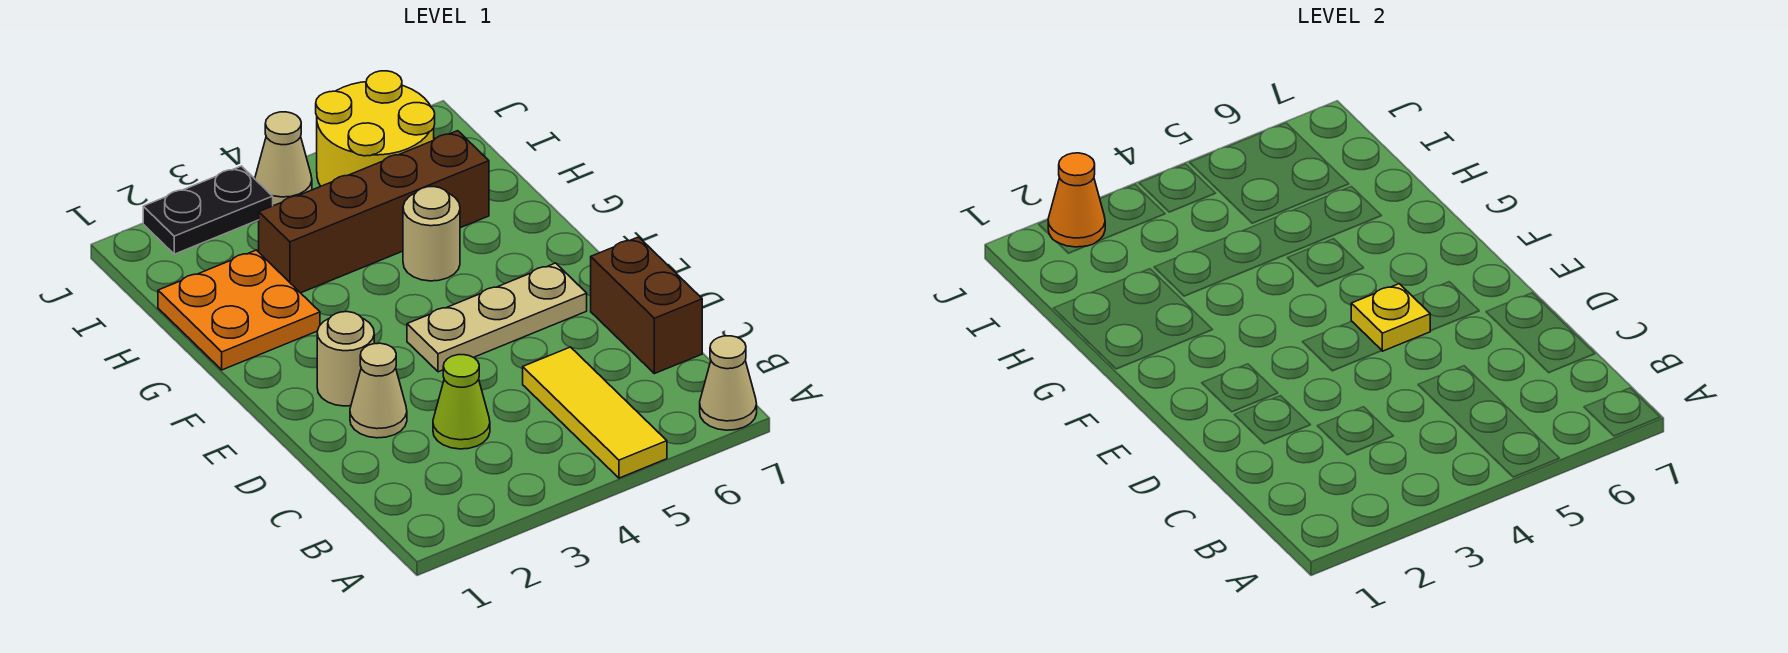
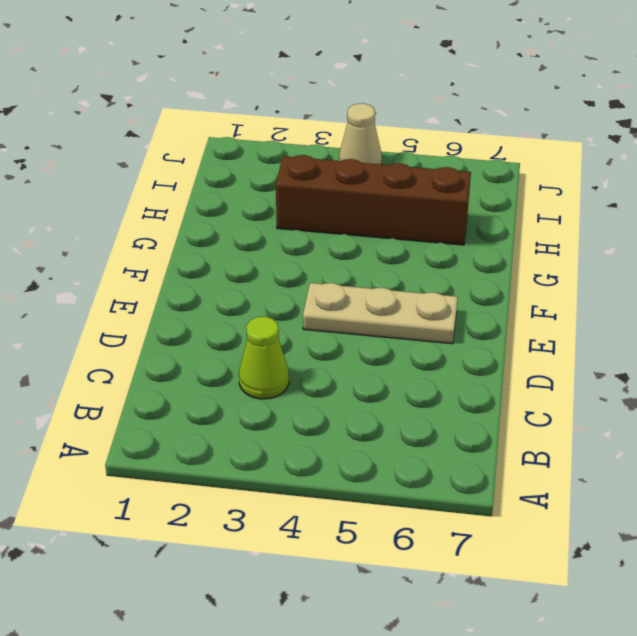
none -> yellow tile A5:C5 level 1
none -> tan cone A7 level 1
none -> brown brick C7:D7 level 1

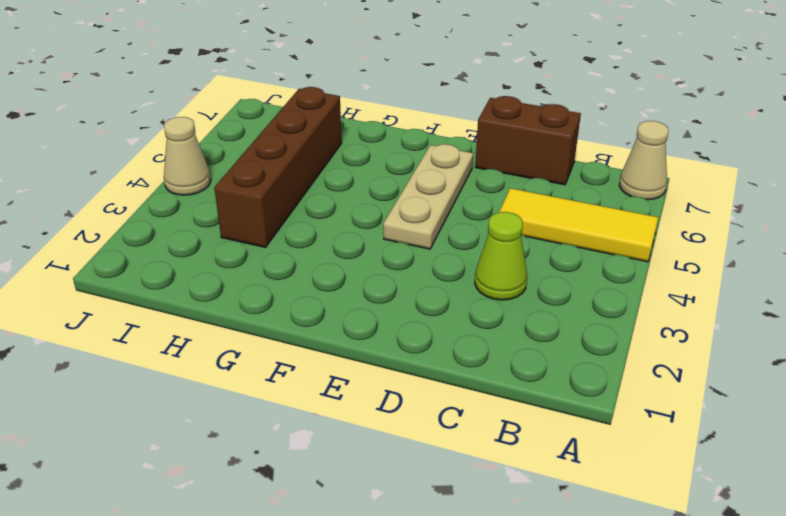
none -> tan cone D2 level 1
none -> tan round brick E2 level 1
none -> orange plate G1:H2 level 1

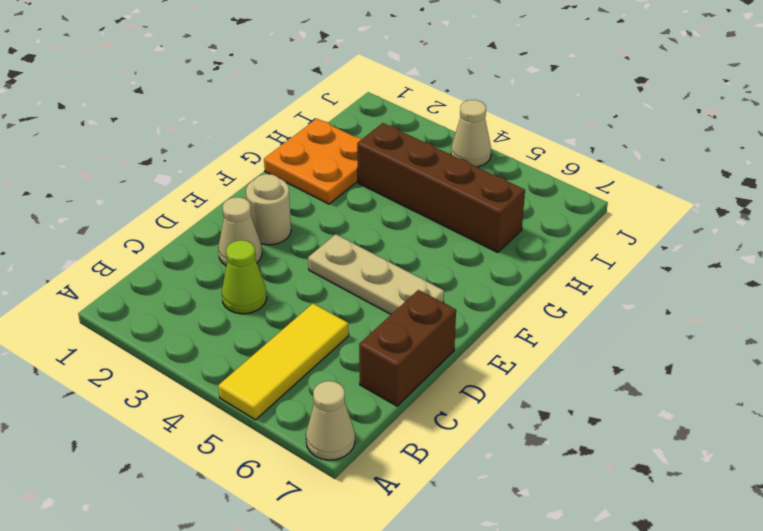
none -> tan round brick G5 level 1
none -> yellow round brick I5:J6 level 1
none -> black plate J2:J3 level 1

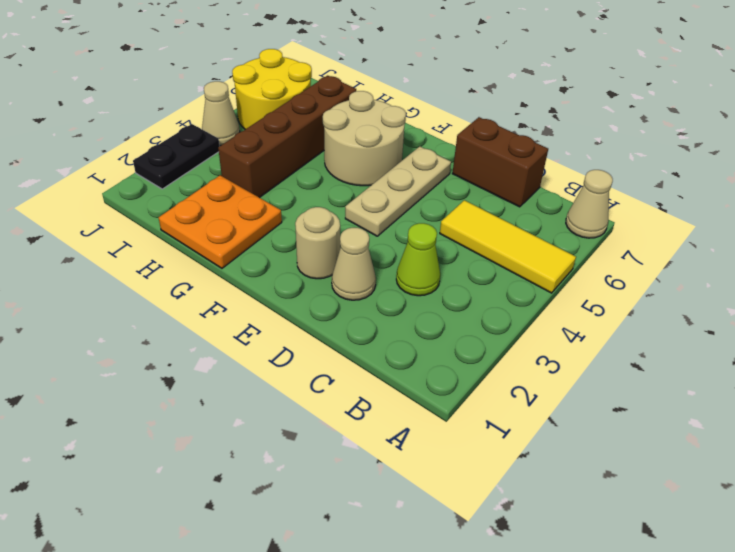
tan round brick F5:G6 level 1 -> tan round brick G5 level 1
none -> yellow plate E5 level 2
none -> orange cone J2 level 2

